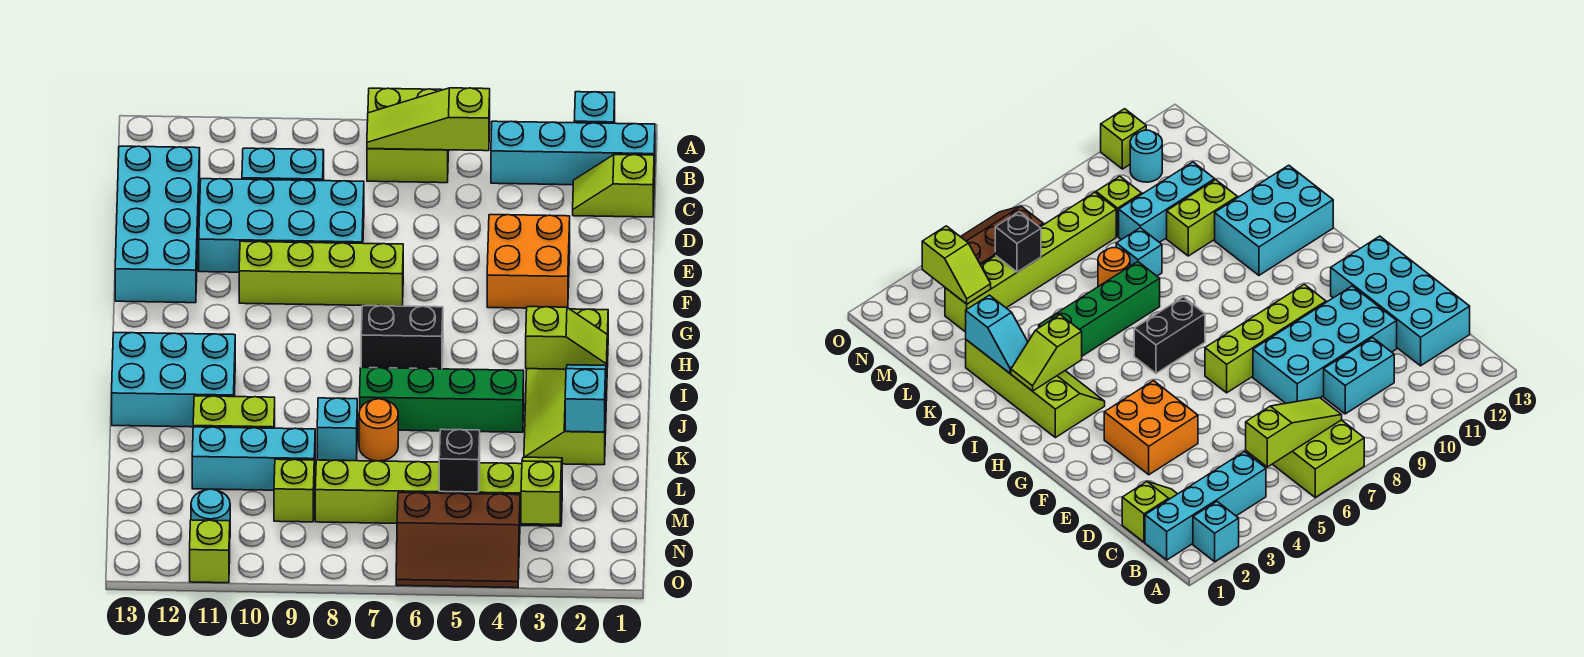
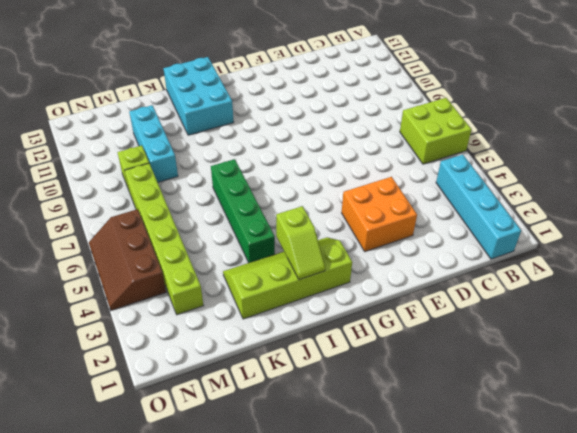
none -> cyan brick A2 level 1
none -> lime slope C1:C2 level 1 top 1
none -> cyan brick C9:C10 level 1

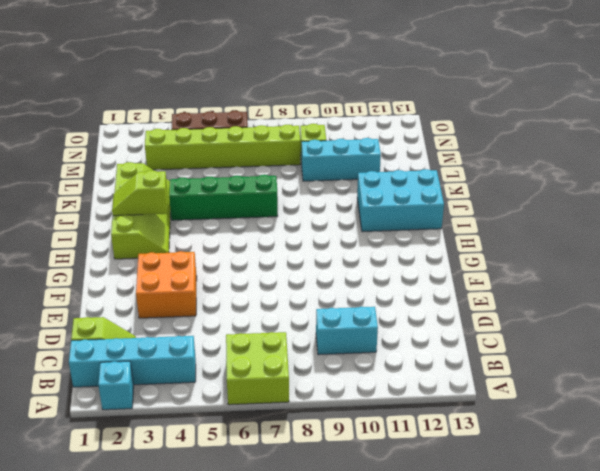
none -> cyan brick C12:F13 level 1
none -> cyan brick D8:E11 level 1
none -> lime brick F7:F10 level 1

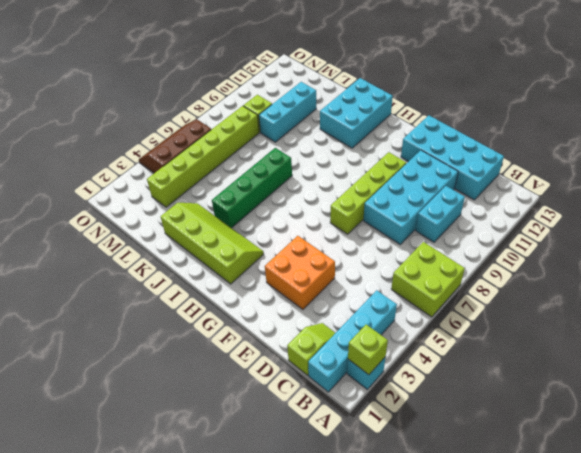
lime brick A2 level 2 -> lime brick O11 level 1
none -> black brick H6:H7 level 1
none -> orange round brick K7 level 1
none -> cyan brick K8 level 1

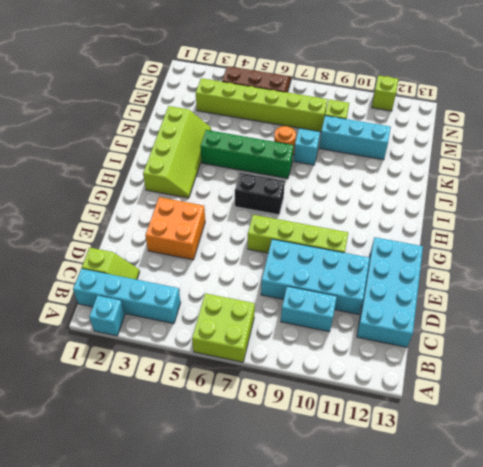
none -> cyan brick I11:J13 level 1
none -> lime brick K10:K11 level 1
none -> cyan round brick N11 level 1

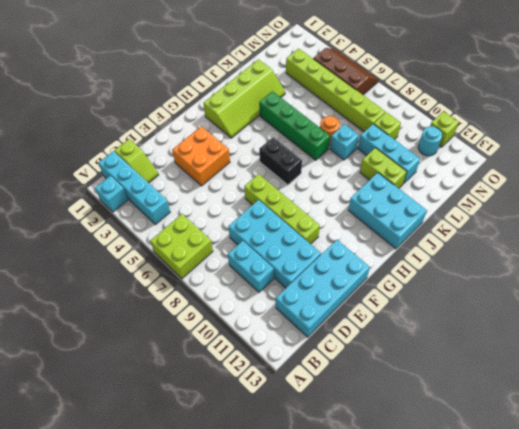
none -> lime slope B5:B7 level 2 top 5
none -> lime slope I2:I3 level 2 top 3
none -> cyan slope J2:K2 level 2 top K

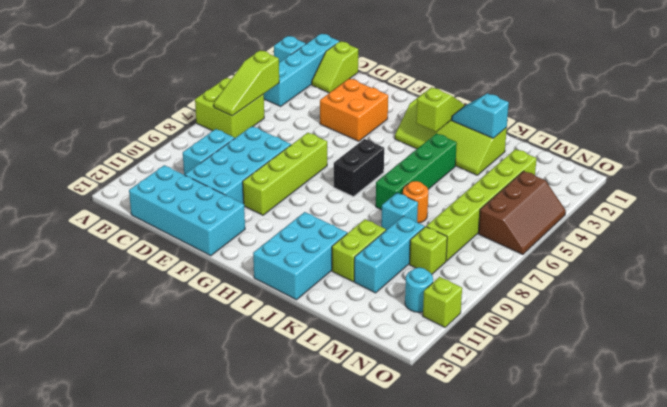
none -> lime slope M3:N3 level 2 top N
none -> black brick M5 level 2

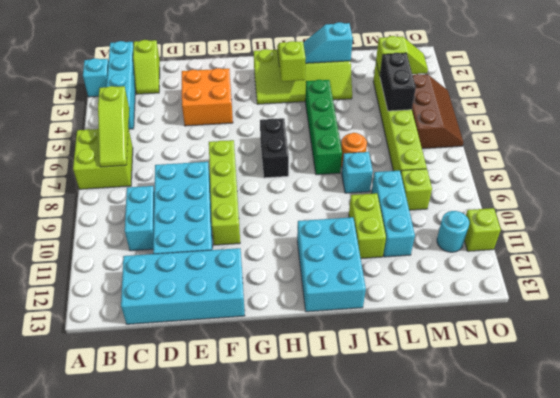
lime slope M3:N3 level 2 top M -> lime slope M3:N3 level 2 top N
black brick M4:M5 level 2 -> black brick M5 level 2

